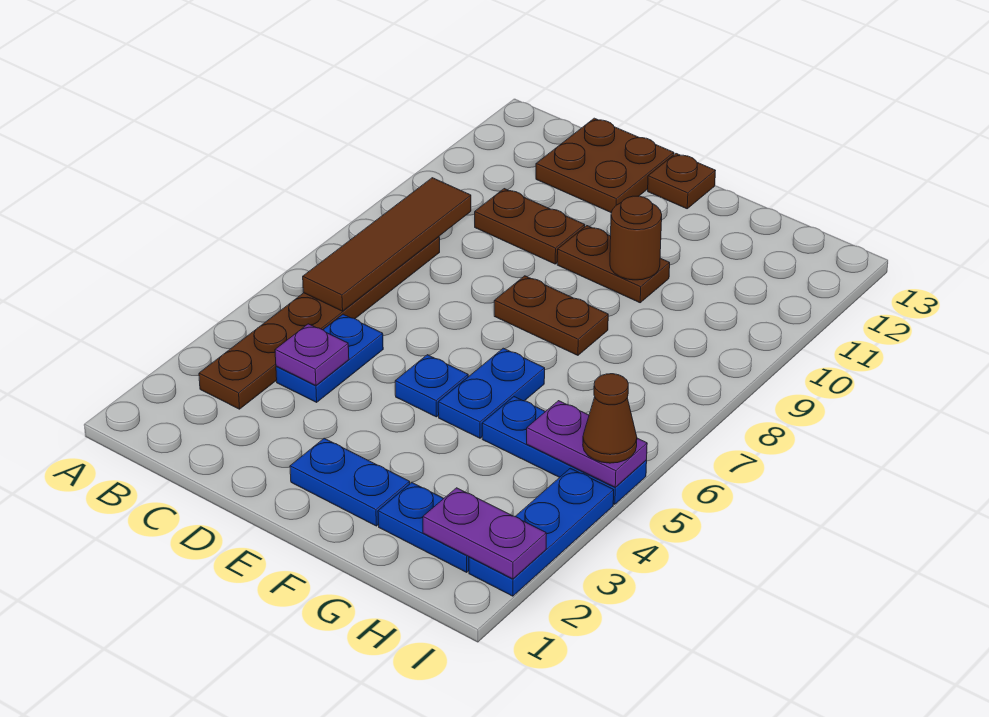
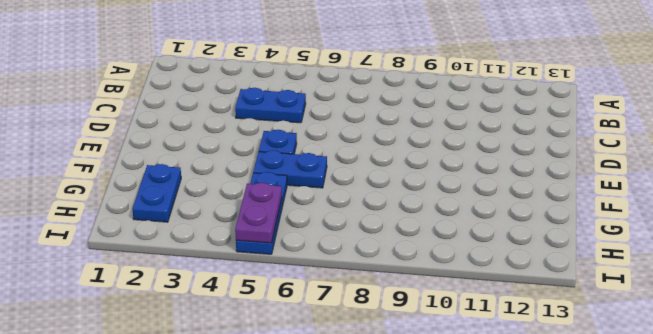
none -> brown plate B3:B8 level 1
none -> brown plate C10:D10 level 1
none -> brown plate C12:D13 level 1

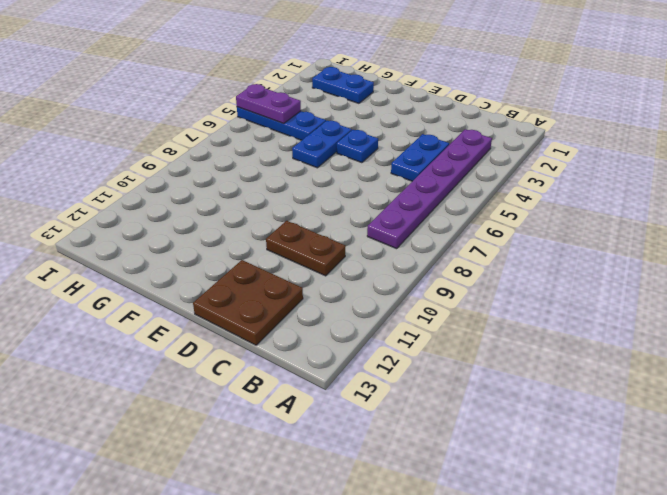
purple plate B3:B8 level 1 -> brown plate B3:B8 level 1
none -> blue plate E2:F2 level 1
none -> brown plate E8:F8 level 1
none -> brown plate E10:F10 level 1

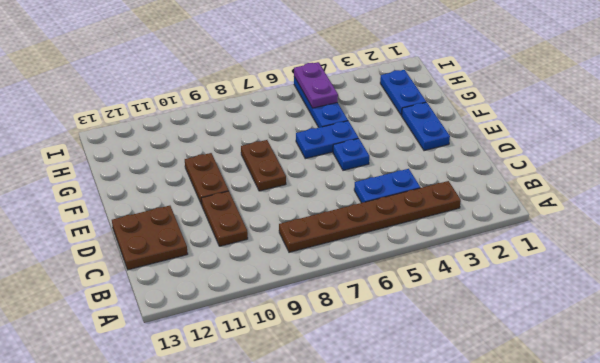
none -> brown plate E13 level 1
none -> blue plate I2:I4 level 1
none -> brown tile B6:B9 level 2

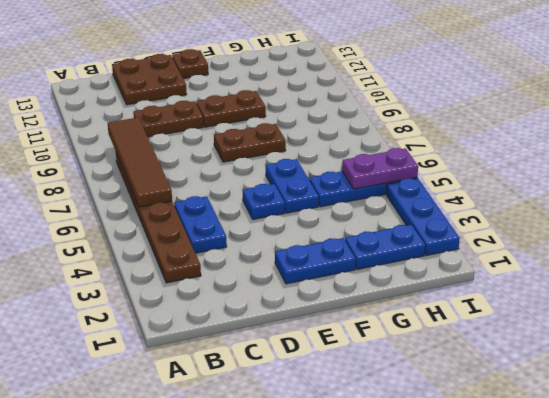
none -> purple plate C4 level 2
none -> brown round brick F10 level 2
none -> purple plate H2:I2 level 2

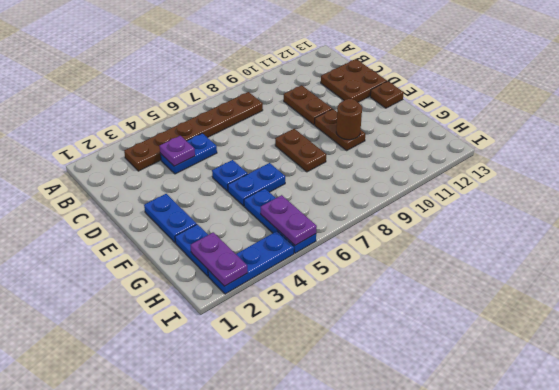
none -> brown tile B6:B9 level 2
none -> brown cone I5 level 3

